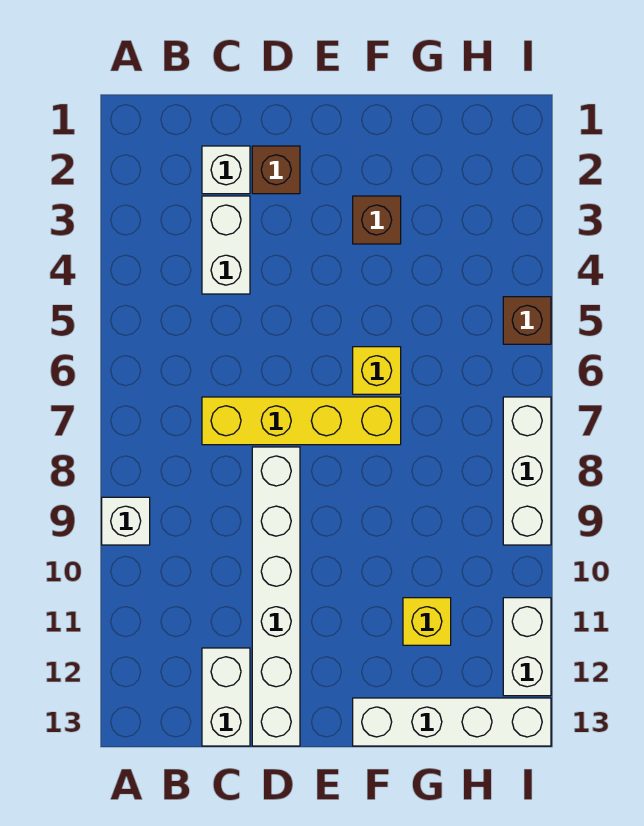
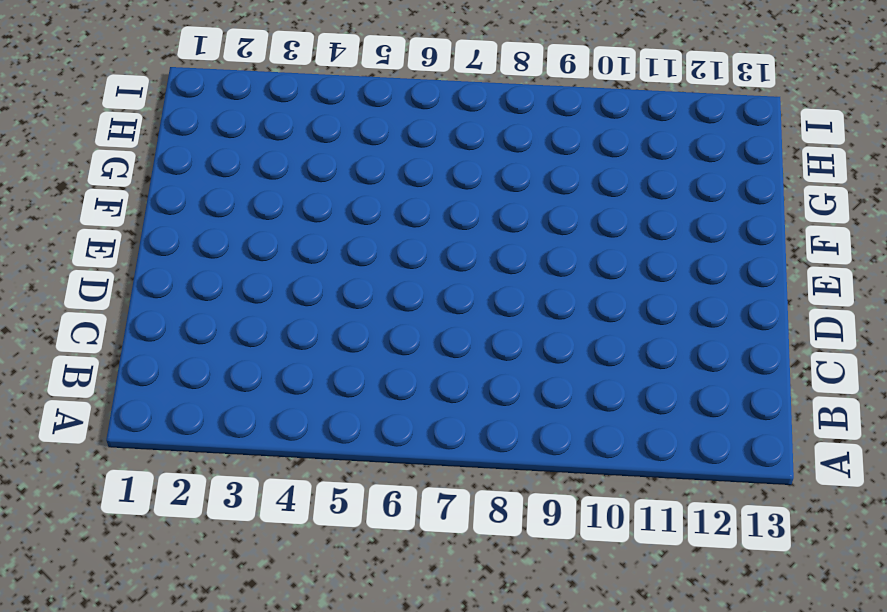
none -> white brick A9 level 1
none -> white brick C2 level 1
none -> white brick C3:C4 level 1

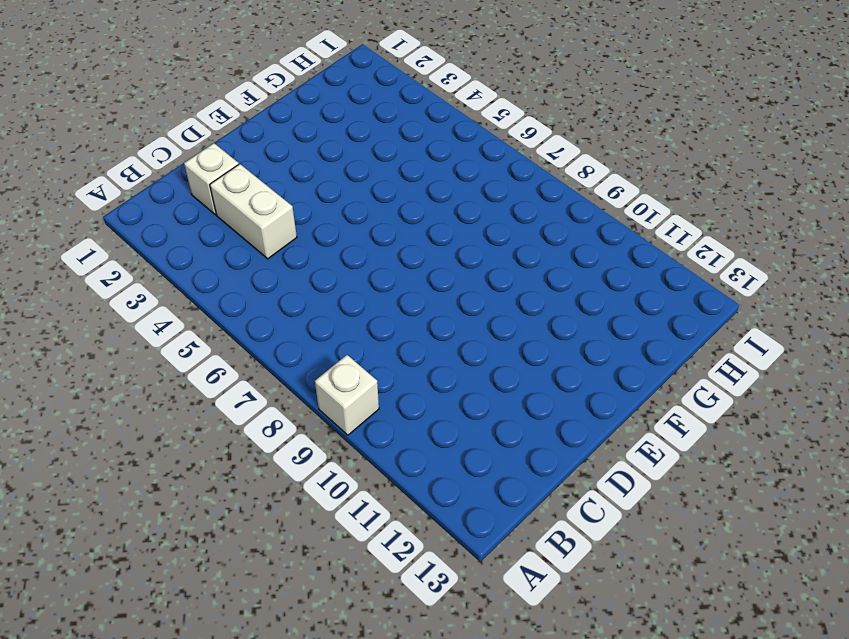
none -> yellow brick C7:F7 level 1
none -> white brick C12:C13 level 1
none -> brown brick D2 level 1

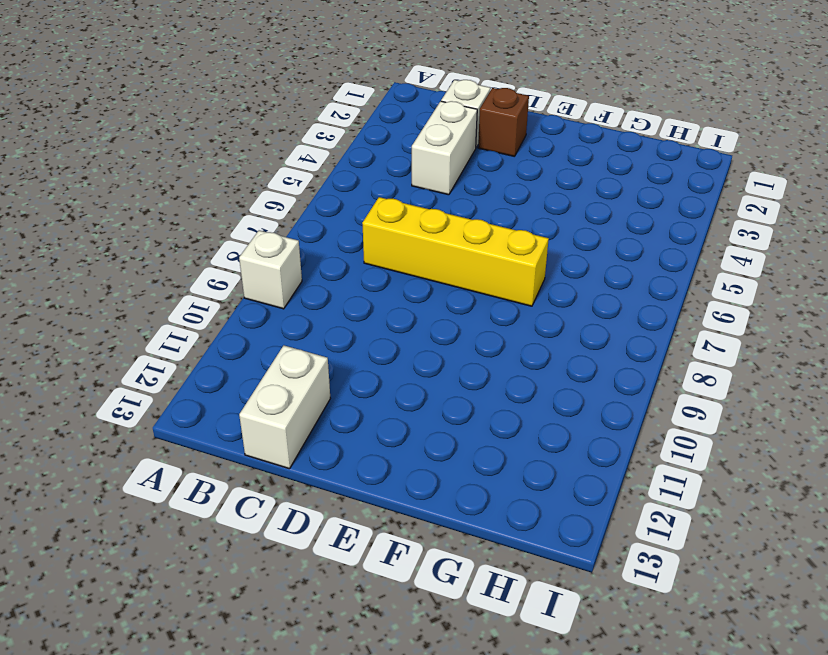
none -> white brick D8:D13 level 1
none -> brown brick F3 level 1
none -> yellow brick F6 level 1

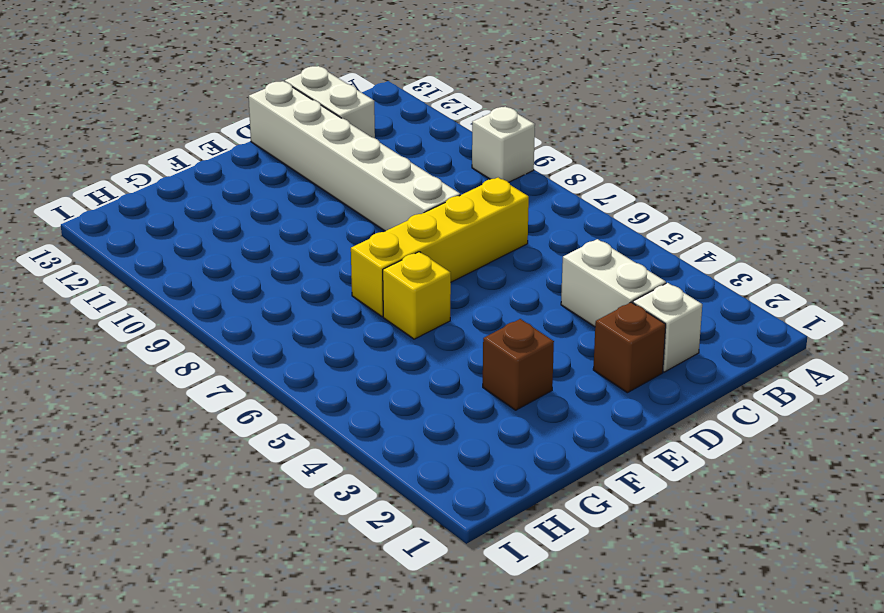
none -> white brick F13:I13 level 1
none -> yellow brick G11 level 1
none -> brown brick I5 level 1

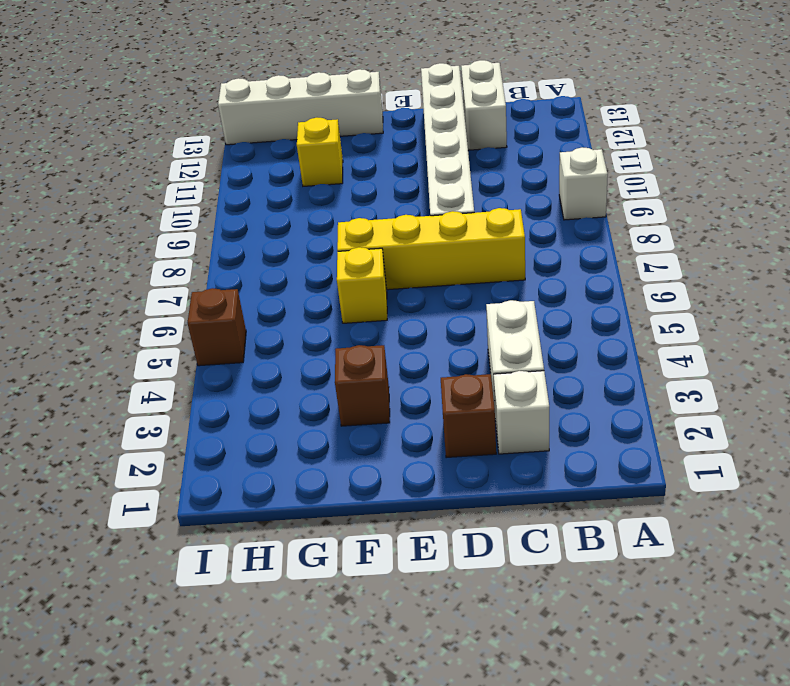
none -> white brick I7:I9 level 1
none -> white brick I11:I12 level 1

